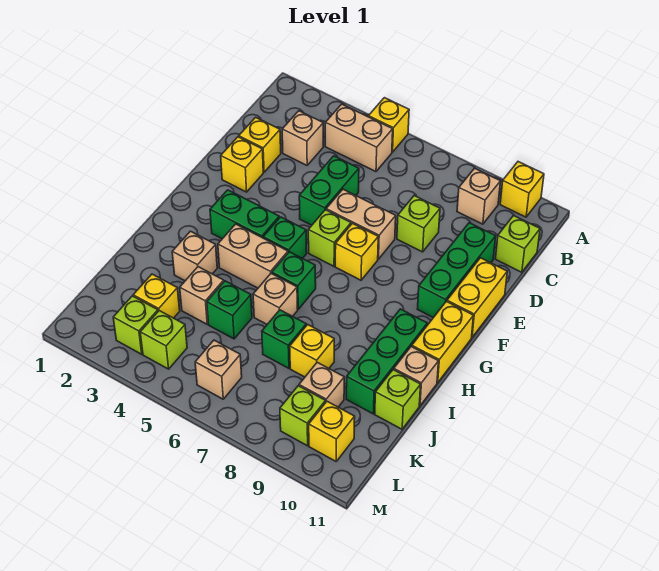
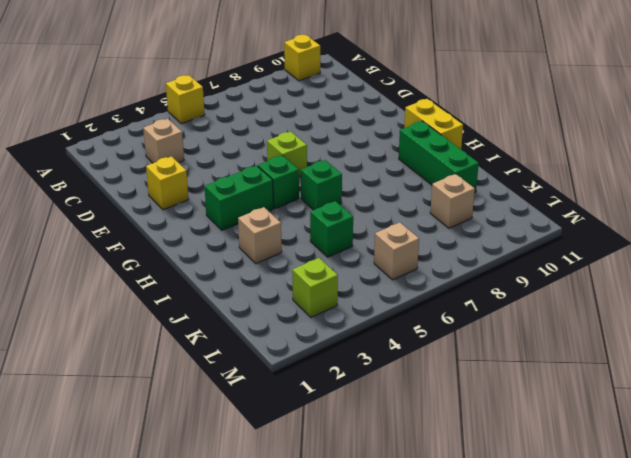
none -> tan brick B4:B5 level 1
none -> tan brick B9 level 1
none -> lime brick C11 level 1
none -> yellow brick D2 level 1

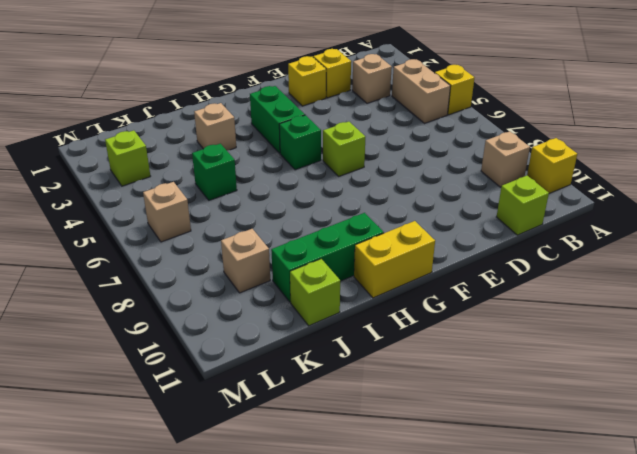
none -> green brick D5:E5 level 1
none -> lime brick D8 level 1
none -> green brick D10:F10 level 1
none -> tan brick E6:E7 level 1

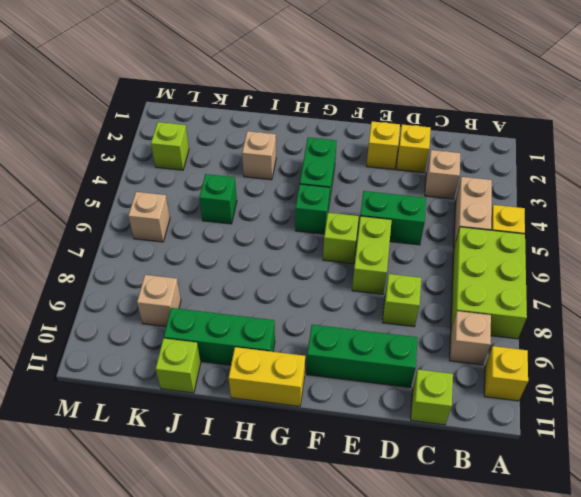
lime brick A6:B8 level 1 -> none
lime brick E6:E7 level 1 -> tan brick E6:E7 level 1
none -> yellow brick E11:F11 level 1
none -> yellow brick F7 level 1
none -> tan brick H4:H5 level 1
none -> green brick H6 level 1

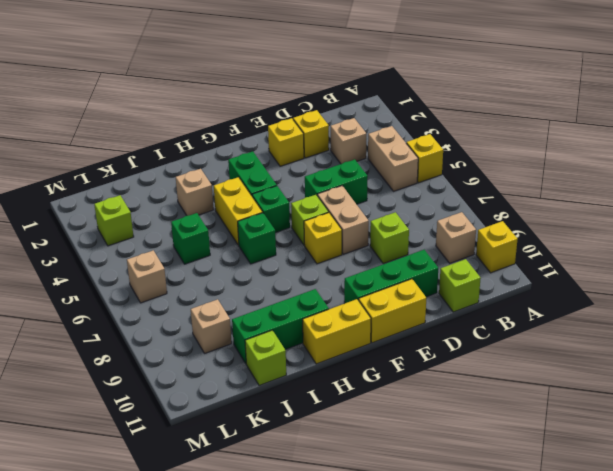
yellow brick H4:H5 level 1 -> tan brick H4:H5 level 1
none -> tan brick I6 level 1
none -> tan brick I11 level 1
none -> tan brick J4 level 1
none -> green brick J7 level 1

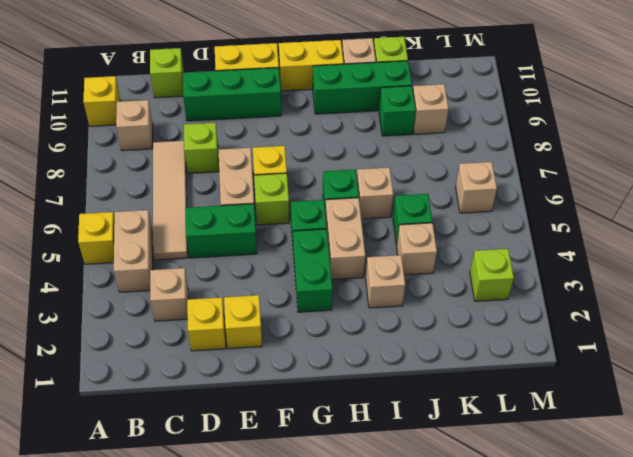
tan tile C5:C8 level 1 -> none
green brick J9 level 1 -> green brick J7 level 1
none -> yellow brick J8 level 1
none -> yellow brick K3 level 1
none -> lime brick L4 level 1
none -> lime brick L9 level 1

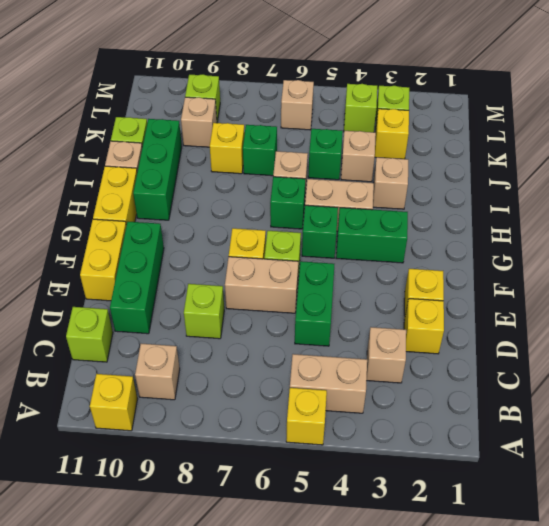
none -> yellow brick L10 level 1

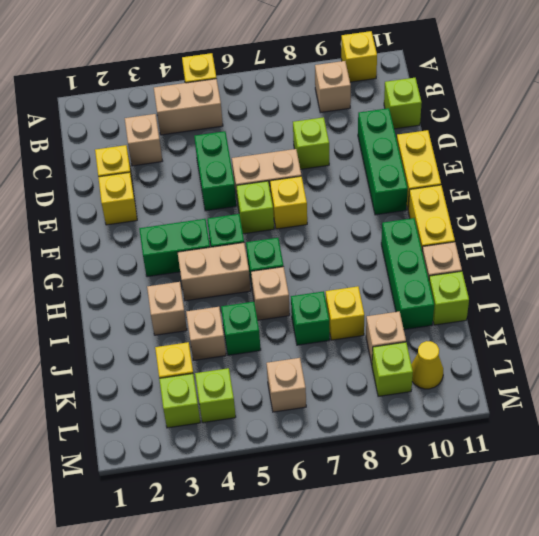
yellow cone L10 level 1 -> yellow brick L10 level 1

